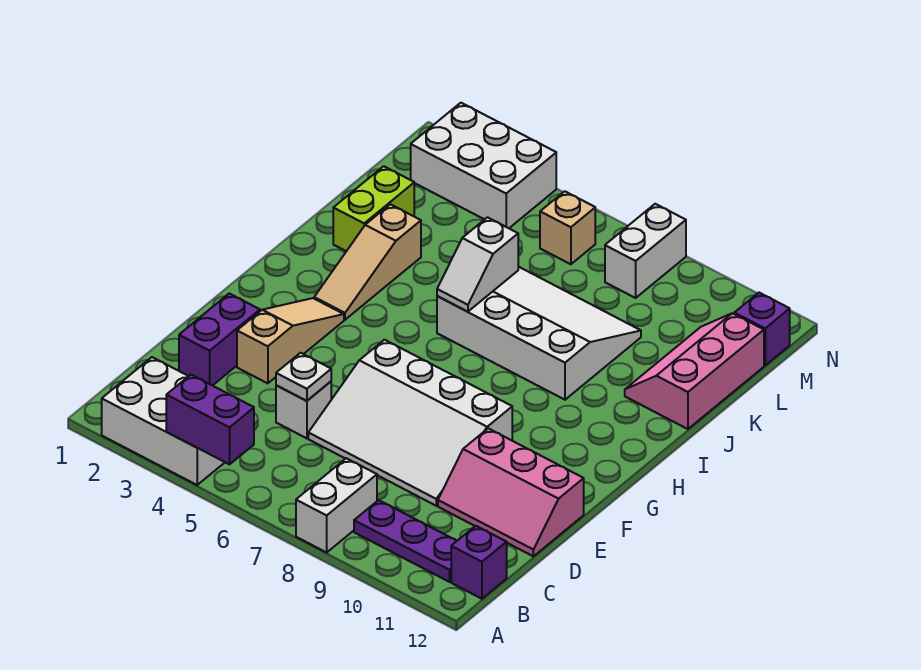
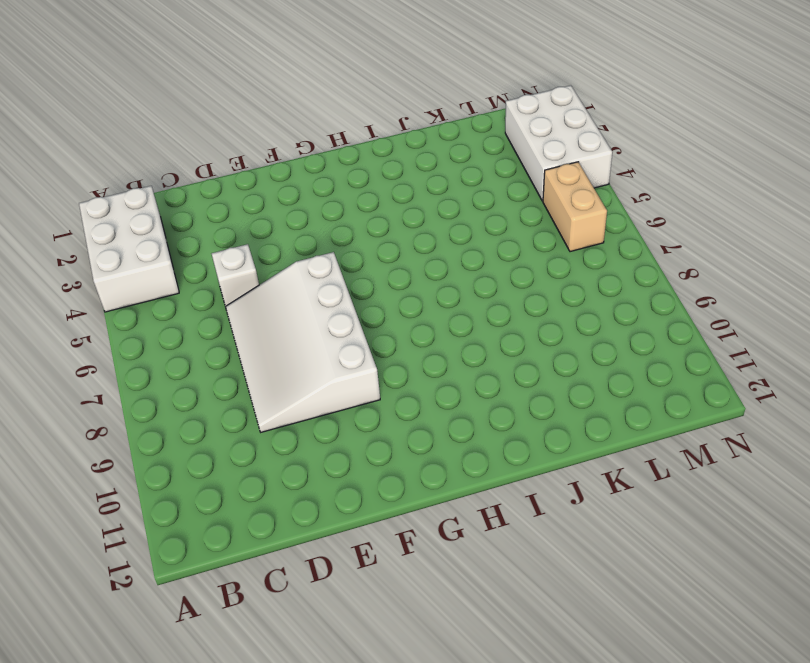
tan brick M5:M6 level 1 -> tan brick M6 level 1
none -> white brick A8:B8 level 1
none -> purple plate B9:B11 level 1
none -> purple brick B12 level 1

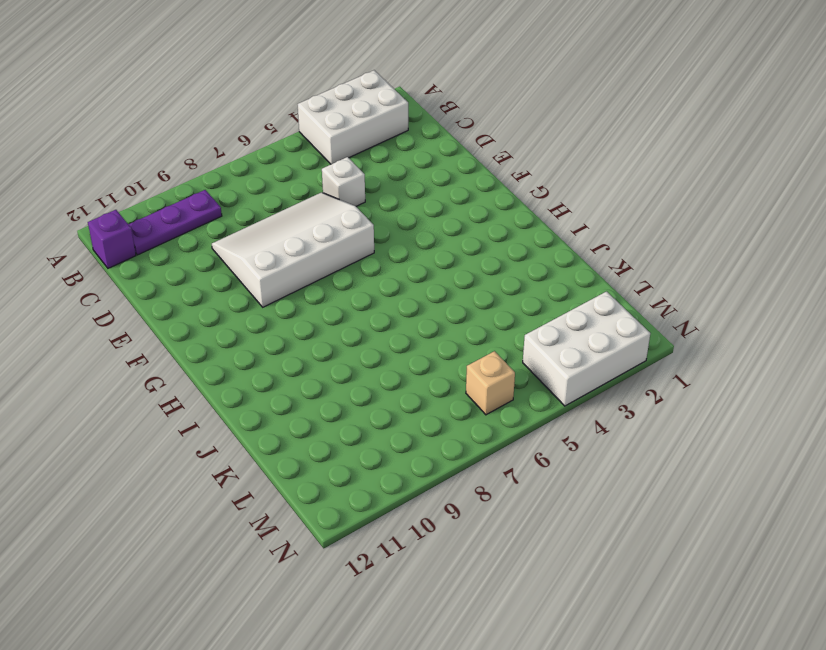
none -> white brick A8:B8 level 1
none -> purple brick D2:E2 level 1
none -> pink slope D10:E12 level 1 top E

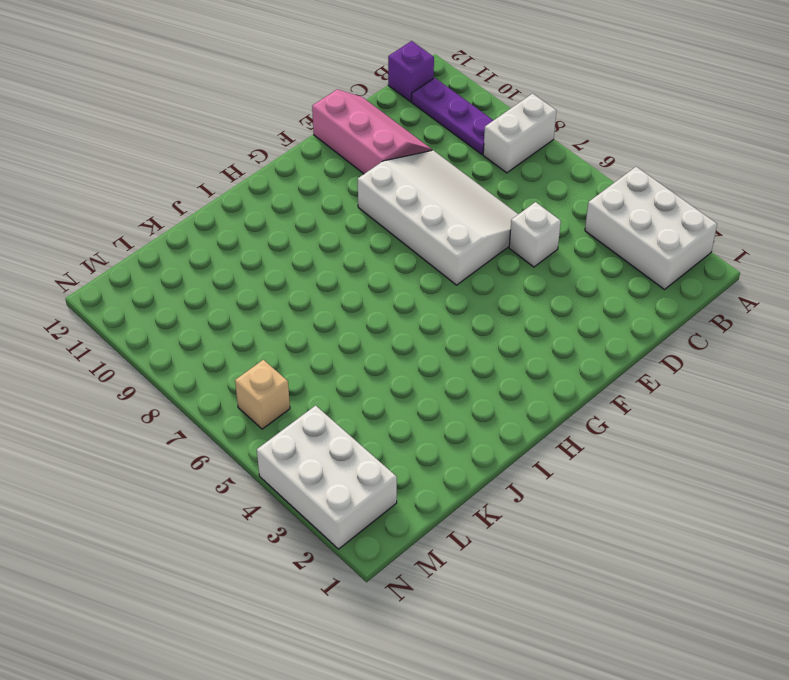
none -> purple brick D2:E2 level 1
none -> tan slope E3:G3 level 1 top E
none -> tan slope H3:J3 level 1 top J

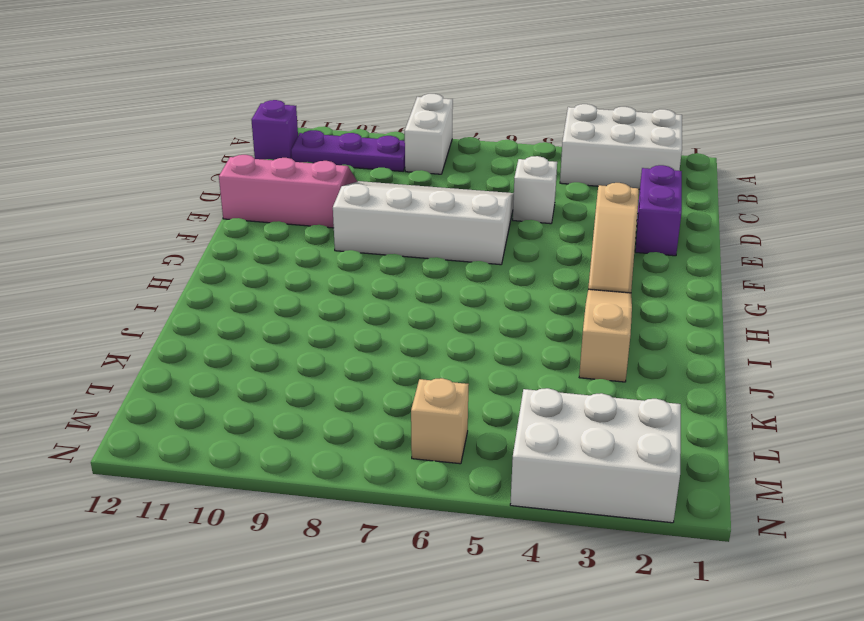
none -> white slope I6:K9 level 1 top I
none -> lime brick J2:K2 level 1
none -> pink slope J11:L12 level 1 top 12

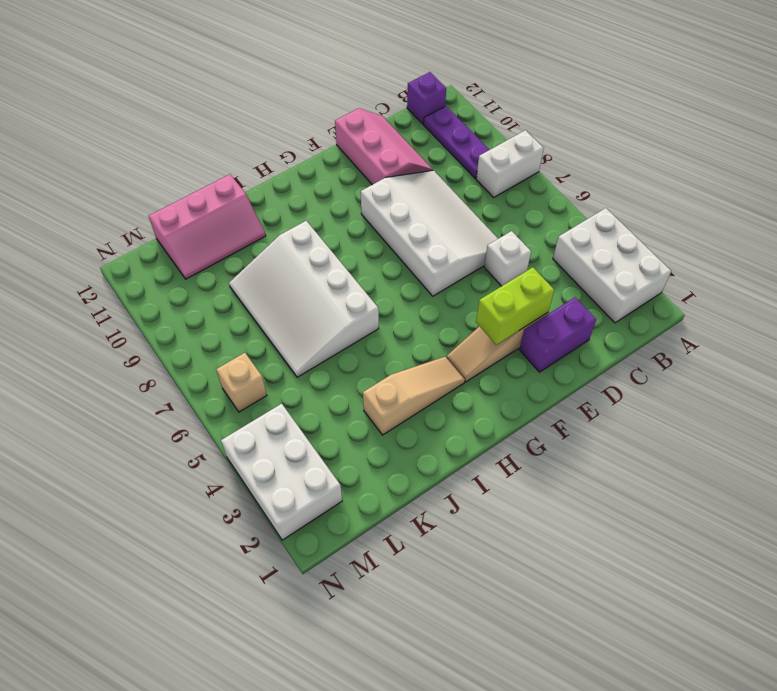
lime brick E3:F3 level 2 -> lime brick J2:K2 level 1
none -> white brick M8:N8 level 1
none -> purple brick M12 level 1
none -> purple brick A4:A5 level 2

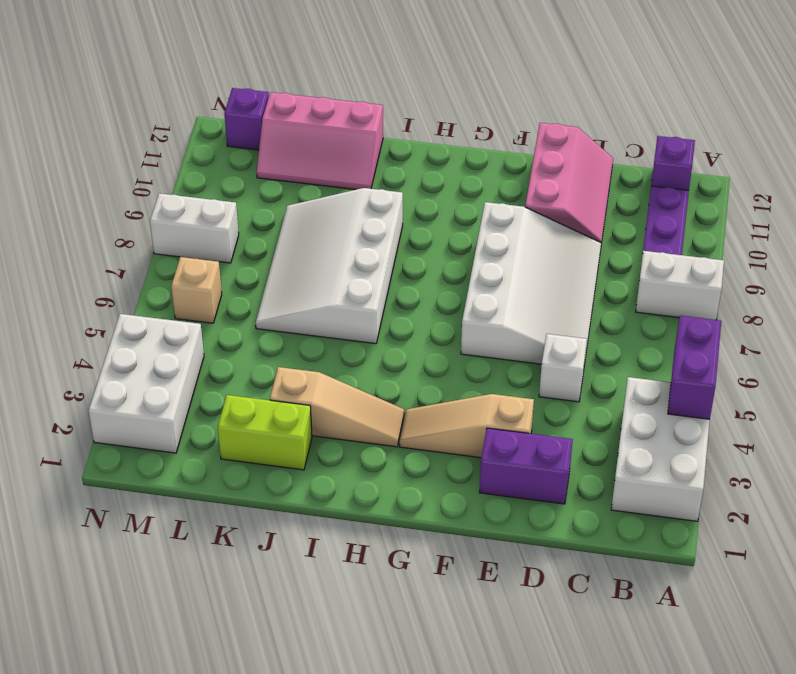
none -> white plate D5 level 2
none -> white slope I6:J6 level 2 top J

